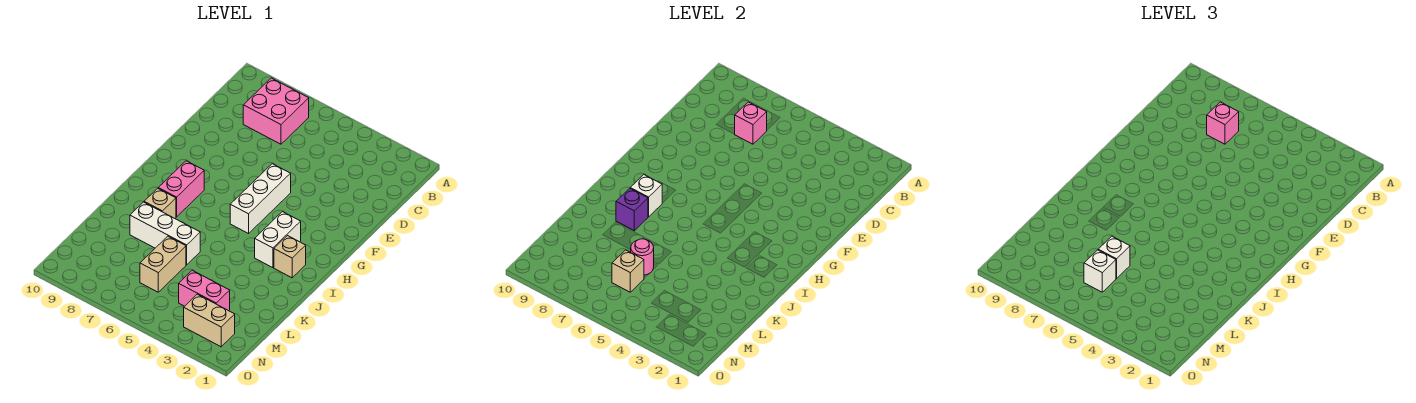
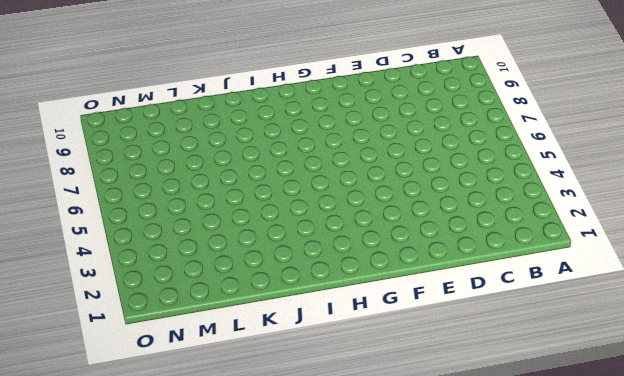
none -> pink brick B7:C8 level 1
none -> white brick F5:H5 level 1
none -> white brick H3:I3 level 1

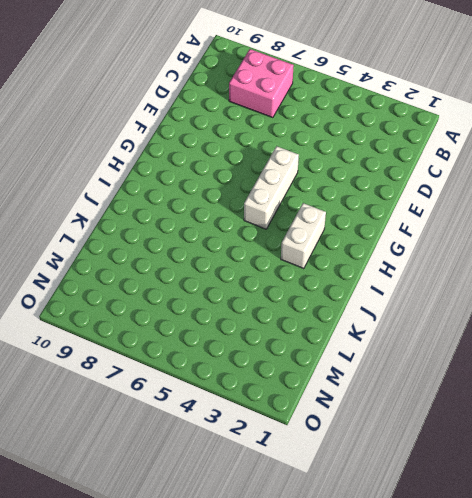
none -> pink brick H8:I8 level 1
none -> tan brick I2 level 1
none -> tan brick J8 level 1

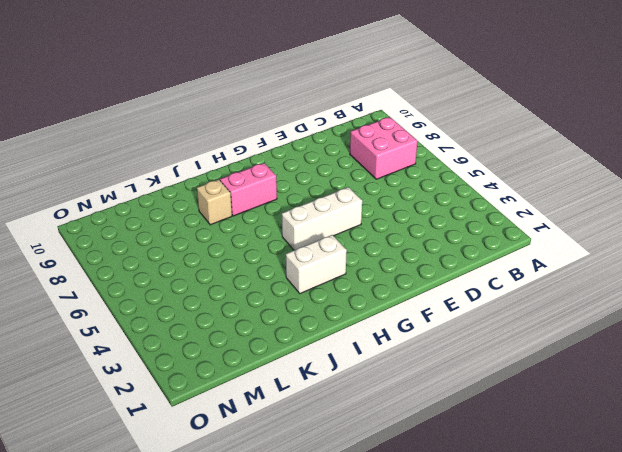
none -> tan brick I2 level 1
none -> white brick K6:K8 level 1
none -> tan brick L6:M6 level 1

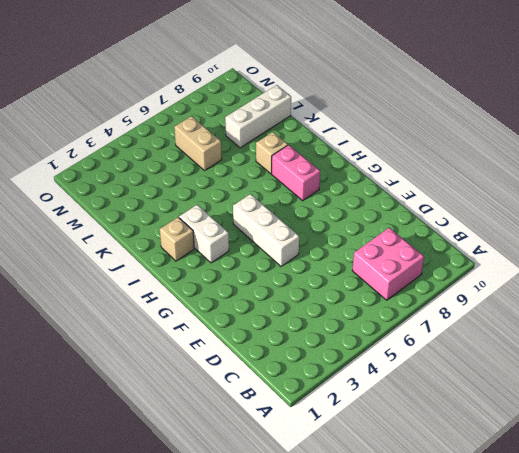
white brick L8:L10 level 1 -> white brick K6:K8 level 1
none -> pink brick M3:M4 level 1
none -> tan brick N2:N3 level 1
none -> pink brick C7 level 2

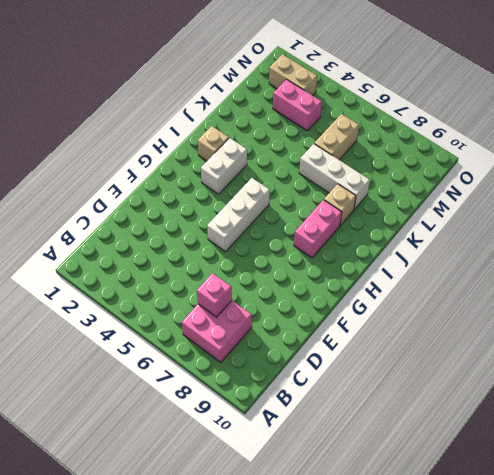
none -> white brick I8 level 2
none -> purple brick J8 level 2
none -> pink round brick L6 level 2

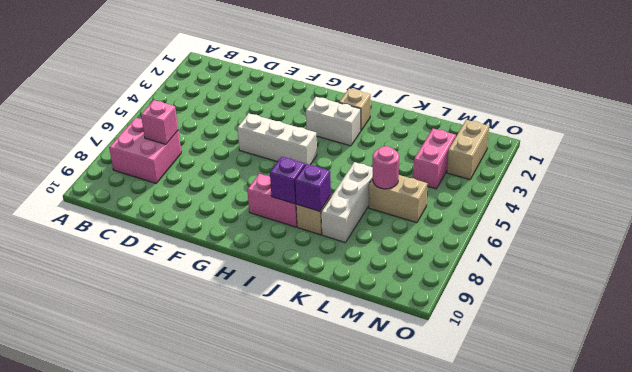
purple brick I8 level 2 -> white brick I8 level 2
none -> tan brick M6 level 2
none -> pink brick C7 level 3
none -> white brick L6 level 3

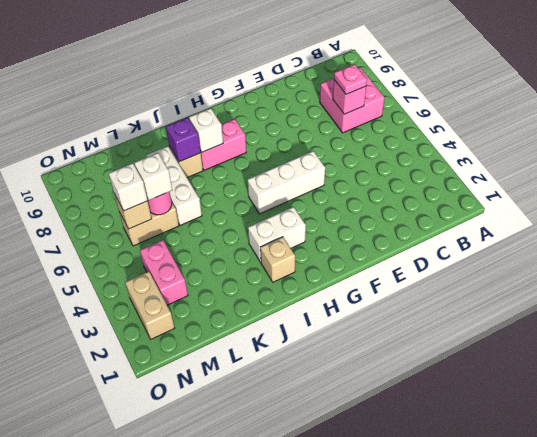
pink plate C7 level 3 -> pink brick C7 level 3

